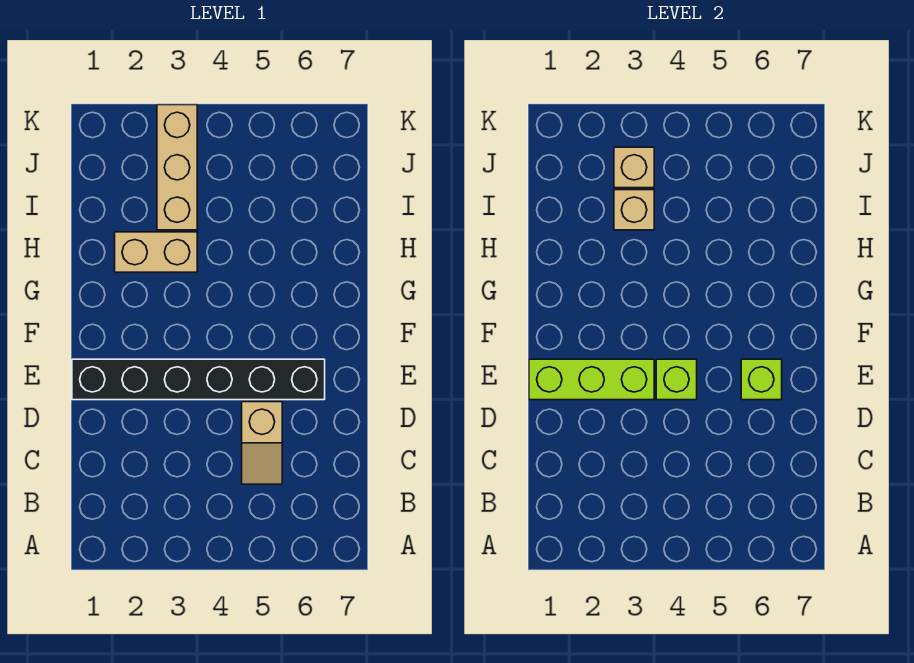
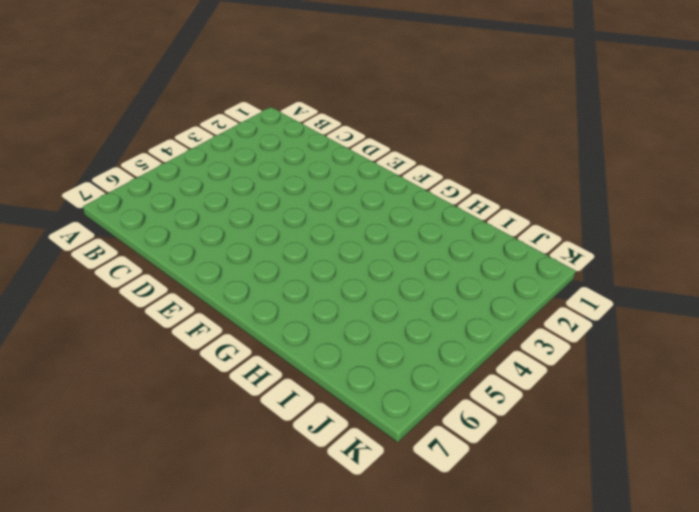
none -> tan slope C5:D5 level 1 top D
none -> black brick E1:E6 level 1

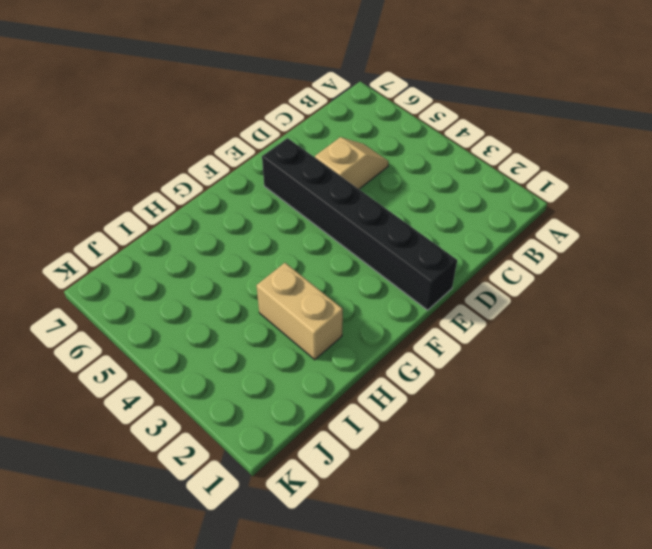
none -> tan brick I3:K3 level 1
none -> lime brick E1:E3 level 2

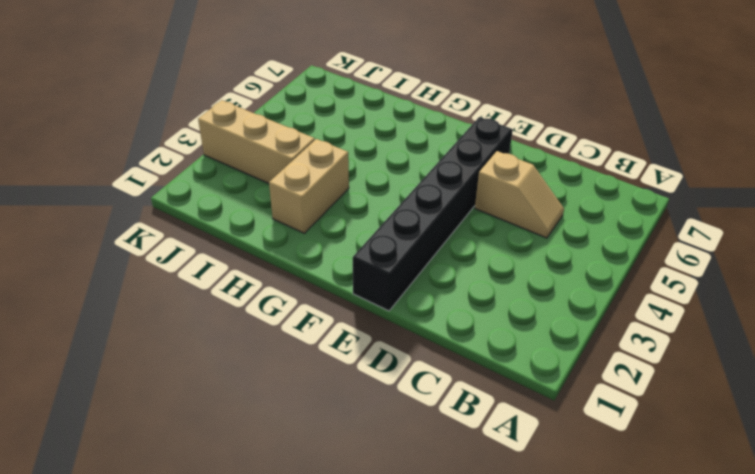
none -> lime brick E1:E3 level 2
none -> lime brick E4 level 2

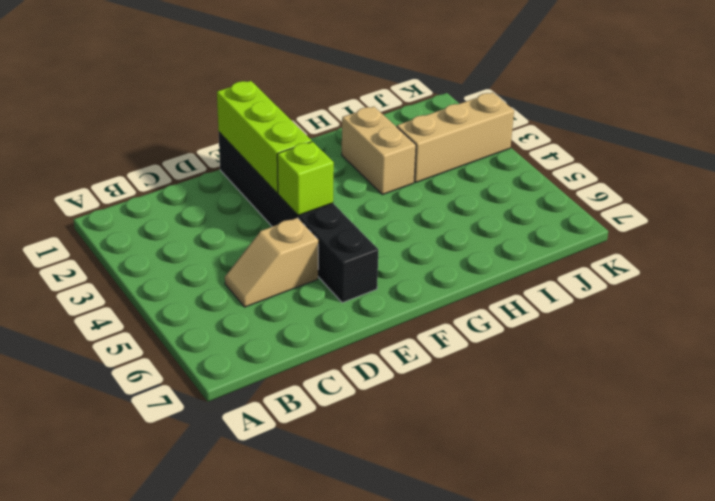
none -> lime brick E6 level 2
none -> tan brick I3 level 2

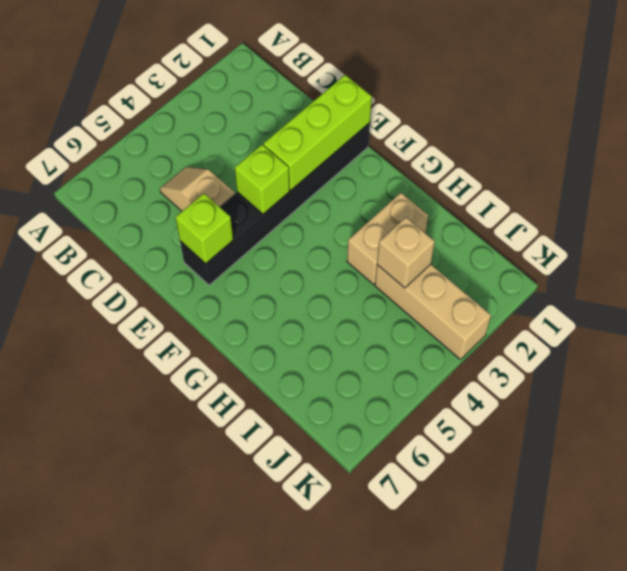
none -> tan brick J3 level 2

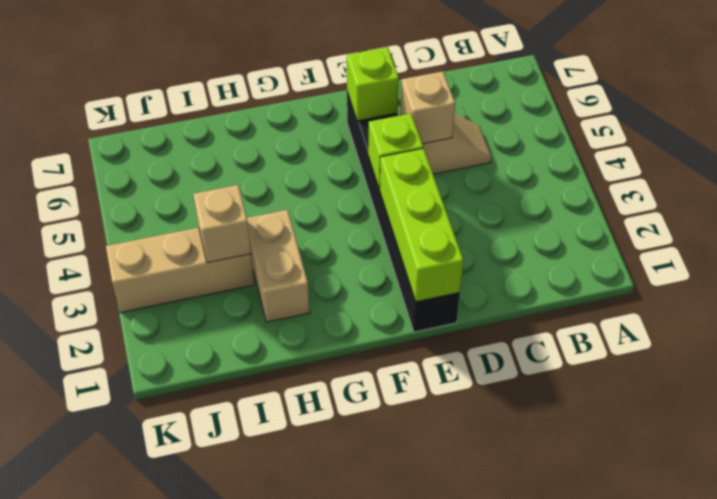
tan brick D5 level 2 -> tan brick J3 level 2

